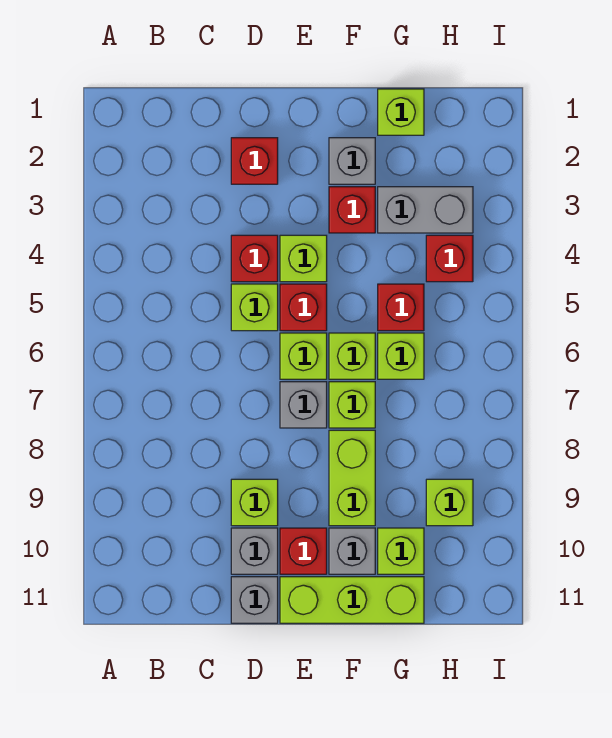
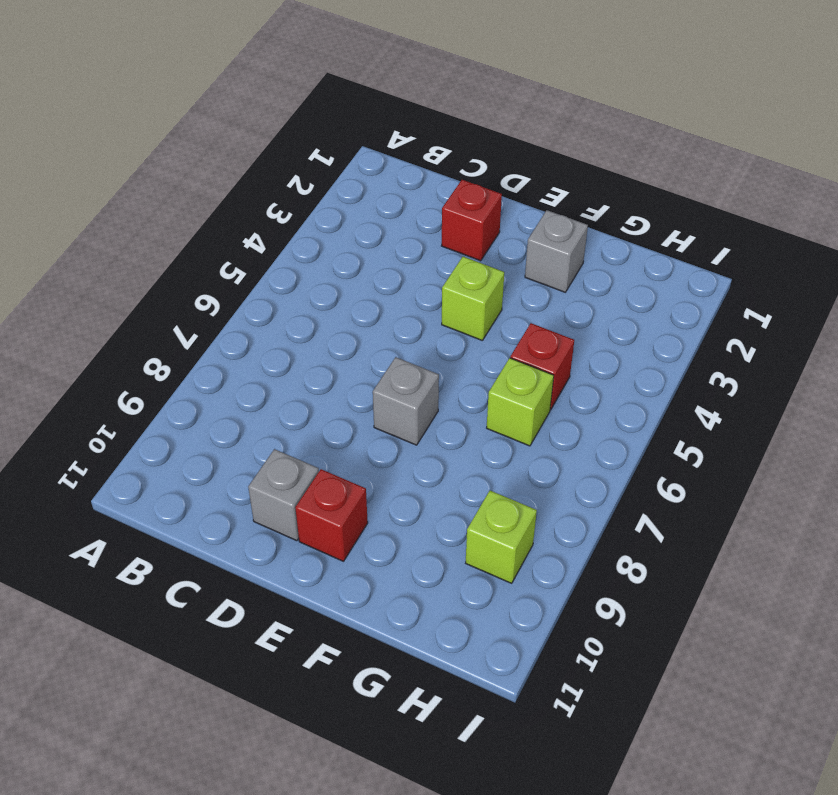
none -> red brick D4 level 1
none -> lime brick D5 level 1
none -> lime brick D9 level 1

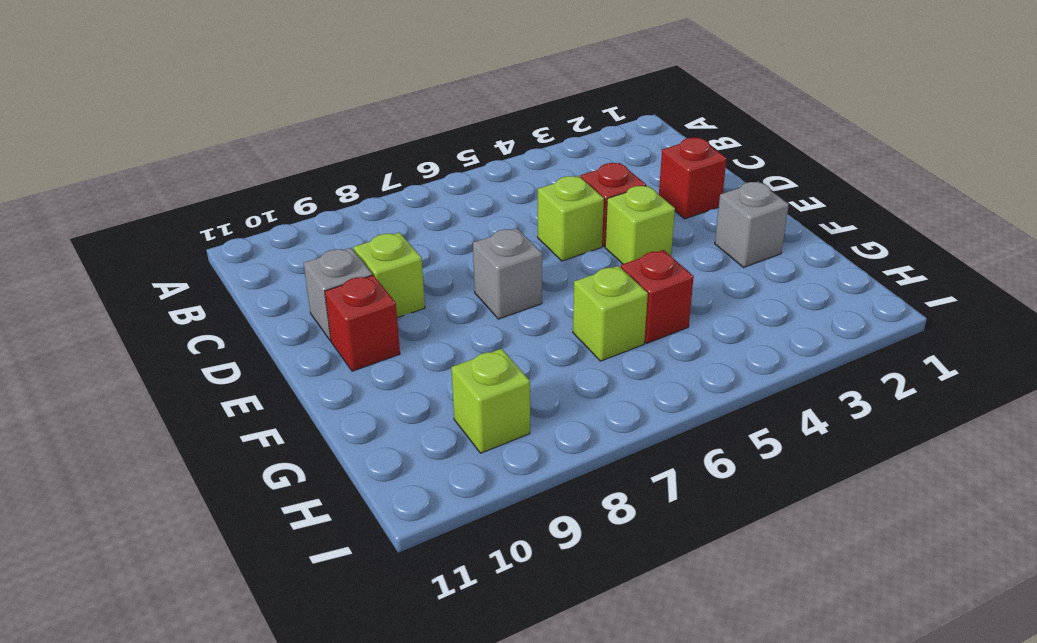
none -> grey brick D11 level 1
none -> red brick E5 level 1
none -> lime brick E6 level 1

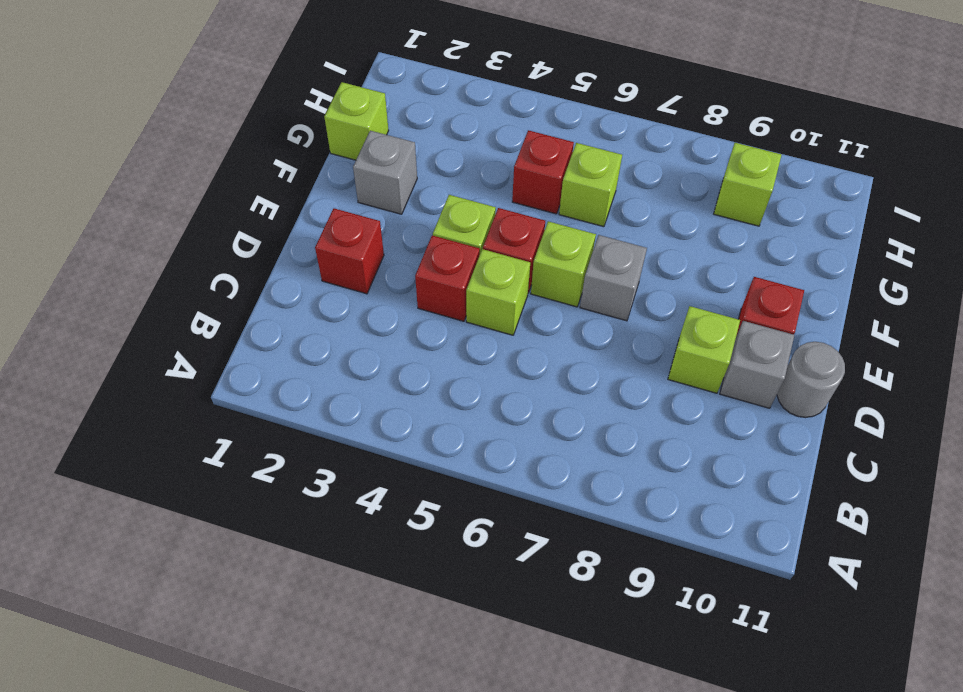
grey round brick D11 level 1 -> grey brick D11 level 1
none -> lime brick E11:G11 level 1
none -> red brick F3 level 1
none -> lime brick F6 level 1

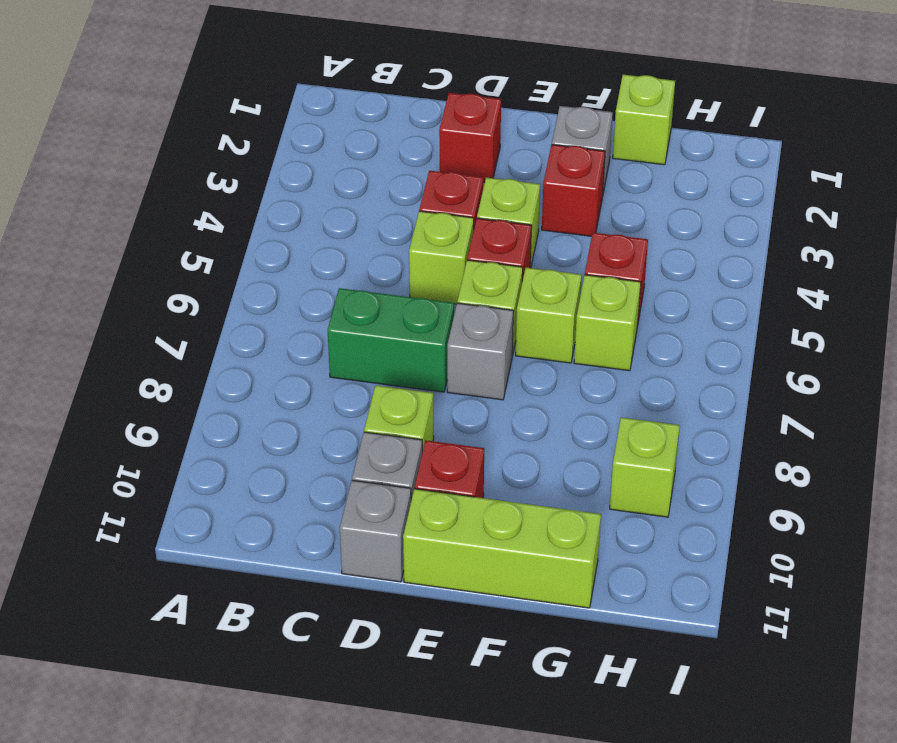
green brick C7:D7 level 1 -> none
none -> lime brick F7 level 1
none -> lime brick F8:F9 level 1
none -> grey brick F10 level 1

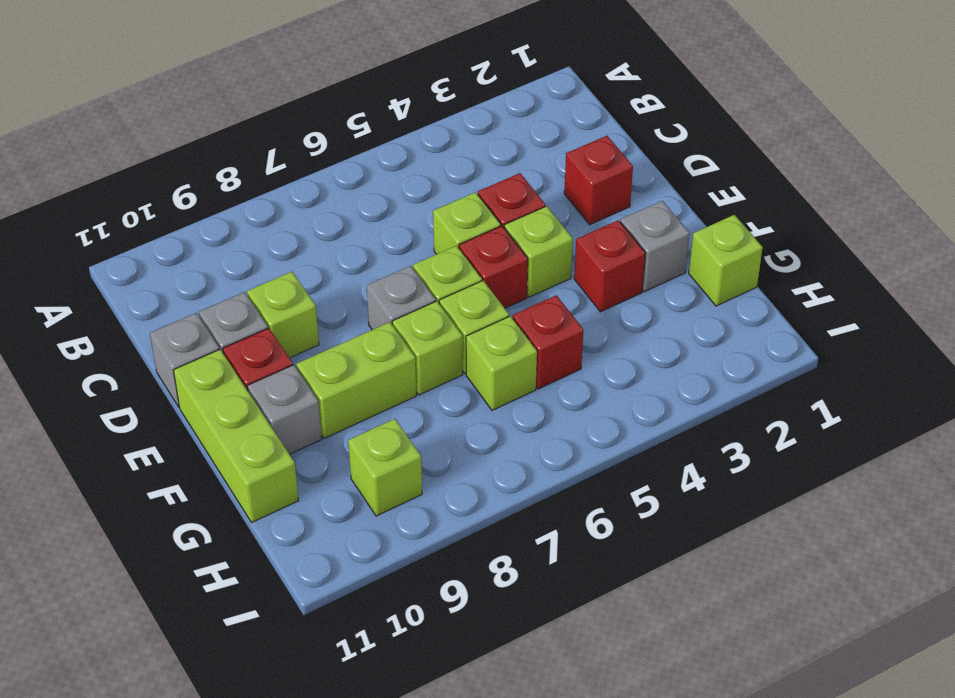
none -> grey brick G3:H3 level 1
none -> lime brick G10 level 1
none -> red brick H4 level 1

